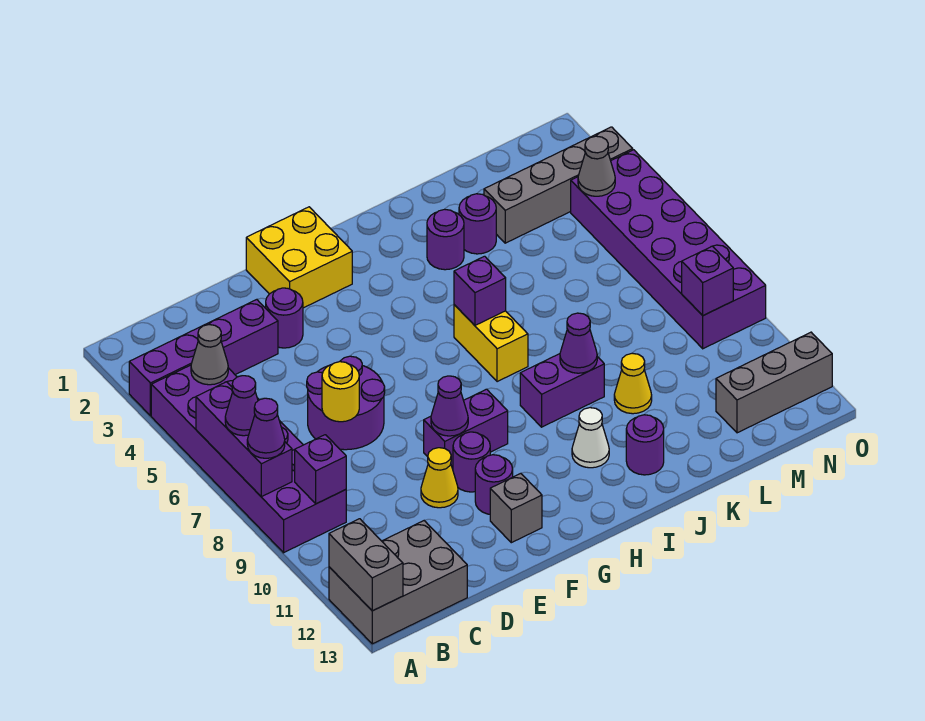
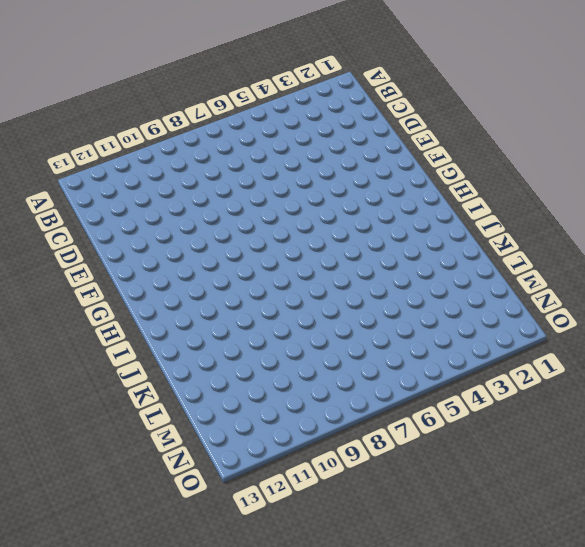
none -> purple brick A3:D3 level 1
none -> purple brick A4:B9 level 1
none -> grey brick A12:C13 level 1
none -> purple round brick D6:E7 level 1

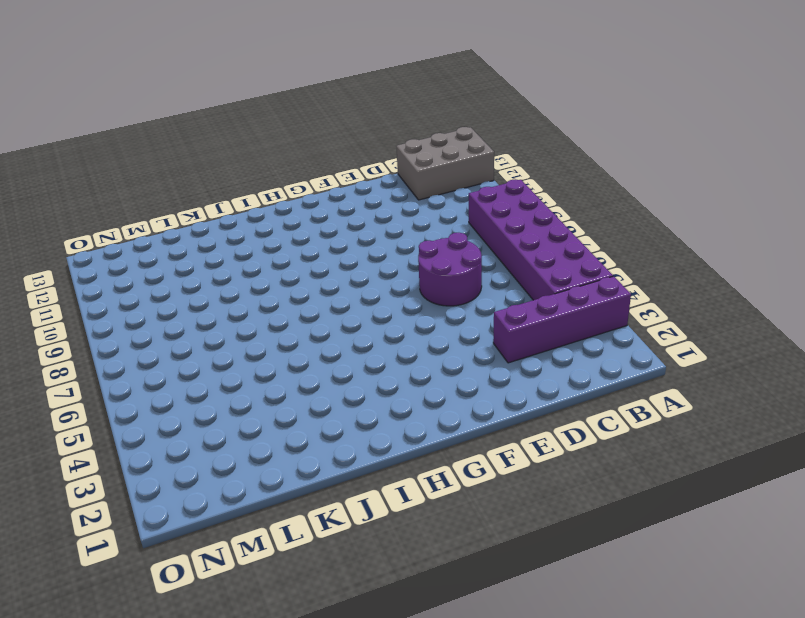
none -> purple round brick E3 level 1
none -> yellow cone E10 level 1
none -> yellow brick F1:G2 level 1
none -> purple brick F9:G9 level 1

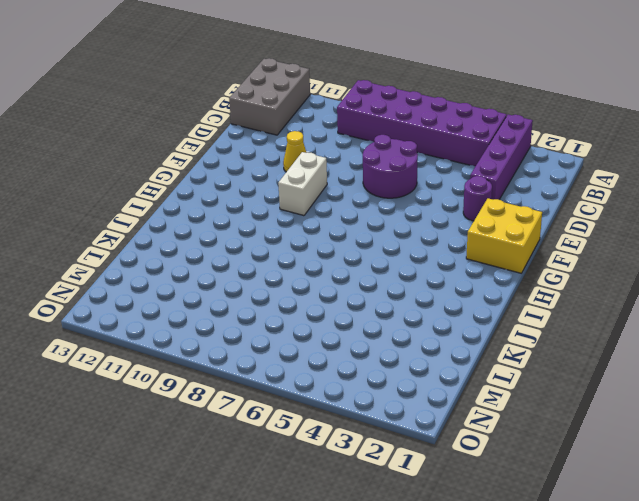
white brick F9:G9 level 1 -> purple brick F9:G9 level 1
none -> purple round brick F10 level 1
none -> purple round brick F11 level 1
none -> grey brick F12 level 1
none -> yellow brick I6:I7 level 1

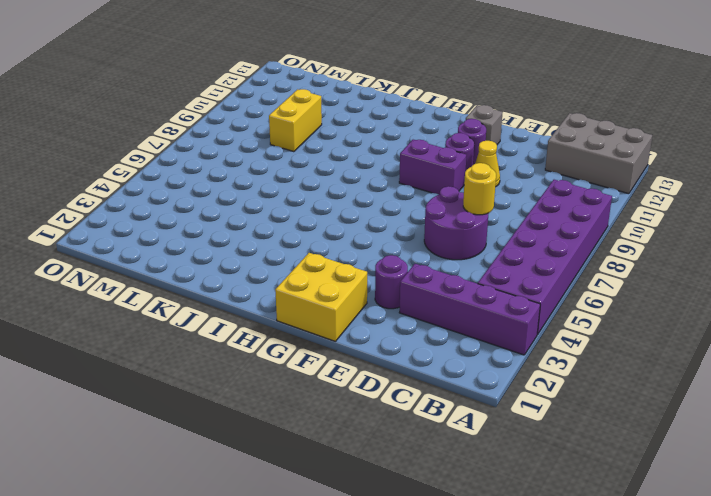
yellow brick L9:L10 level 1 -> yellow brick I6:I7 level 1
none -> purple brick I9:J9 level 1
none -> white cone I11 level 1
none -> purple round brick J3 level 1
none -> purple round brick J12 level 1

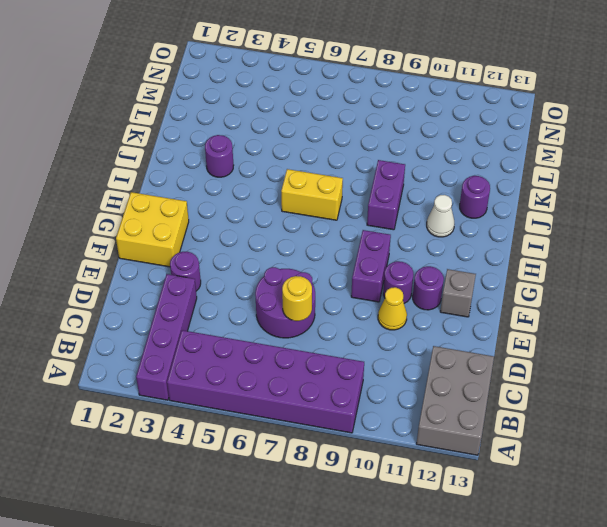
none -> purple round brick K3 level 1
none -> yellow cone K10 level 1
none -> grey brick L3:O3 level 1
none -> grey brick M12:O12 level 1

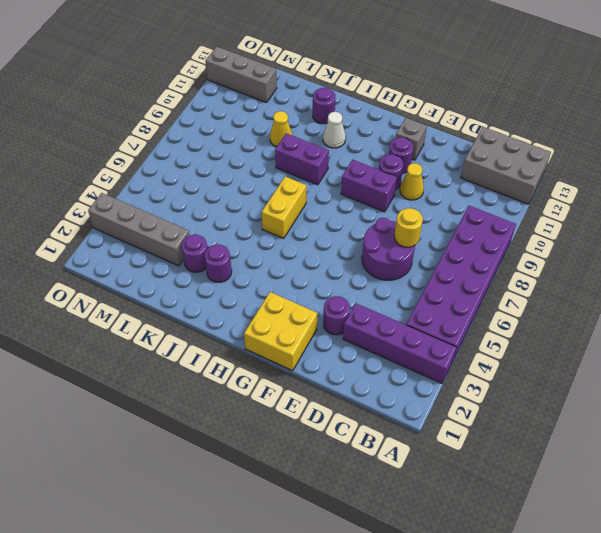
none -> purple brick N4:O9 level 1
none -> purple brick A6:A8 level 2
none -> grey brick A12:A13 level 2
none -> grey cone B4 level 2

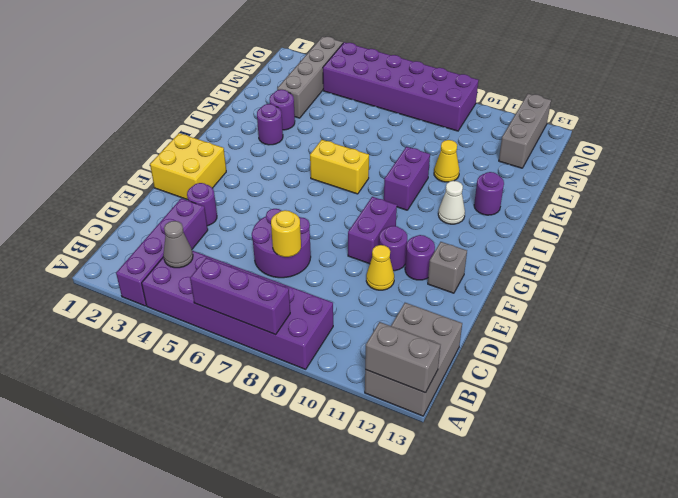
none -> purple brick B9 level 2
none -> purple cone F9 level 2
none -> purple brick I6 level 2
none -> purple cone J9 level 2

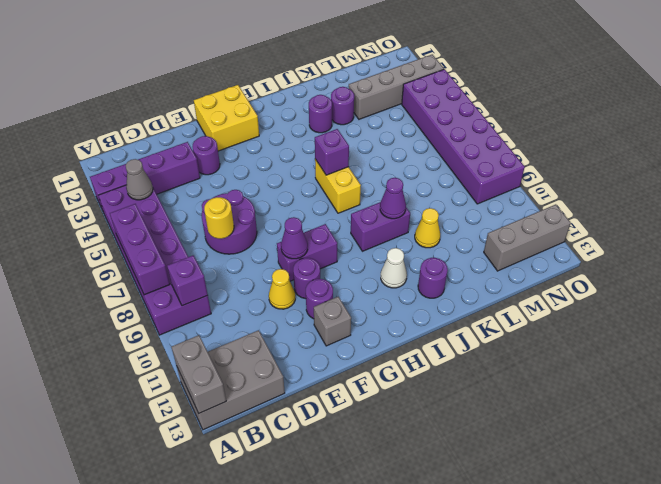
none -> grey cone N4 level 2
none -> purple brick N9 level 2
none -> purple cone A7 level 3
none -> purple cone A8 level 3

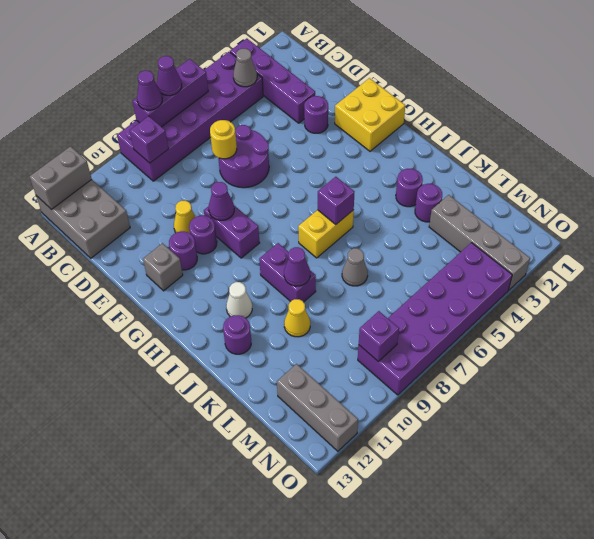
grey cone K7 level 1 -> grey cone N4 level 2

